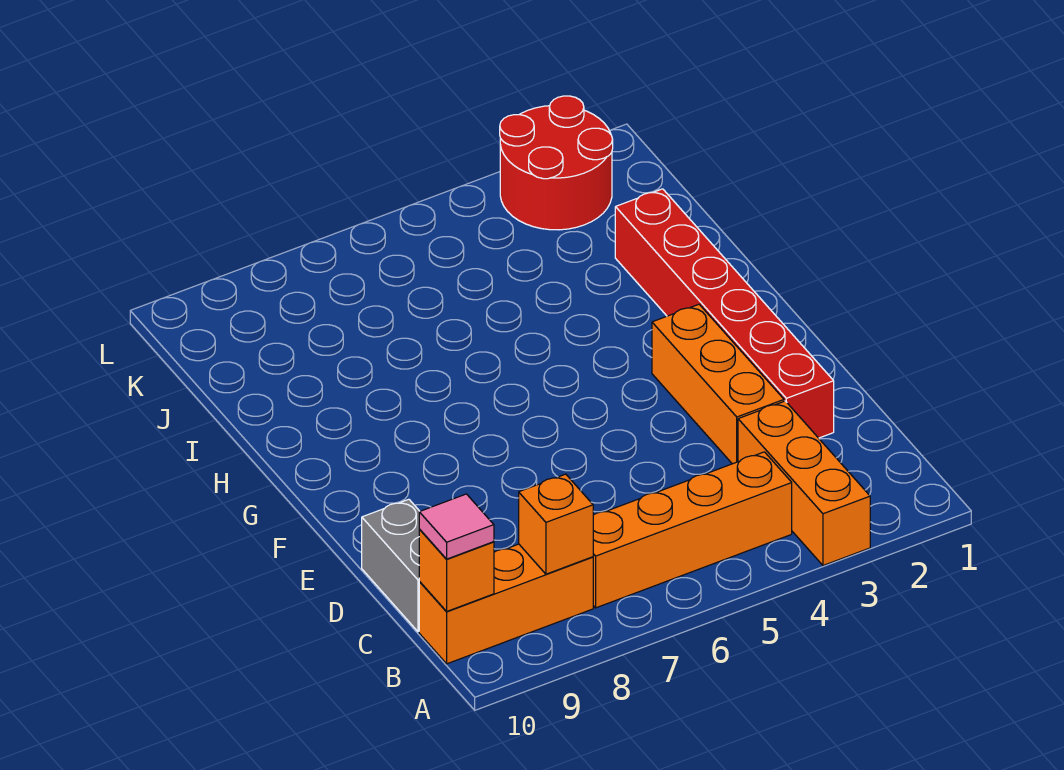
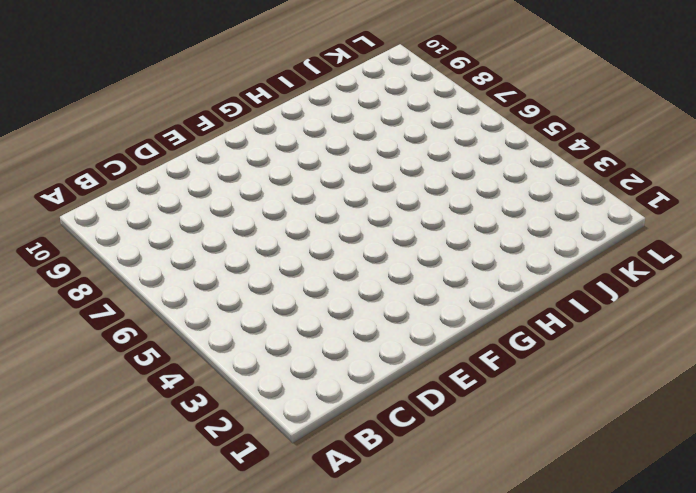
none -> orange brick A3:C3 level 1
none -> orange brick B4:B7 level 1

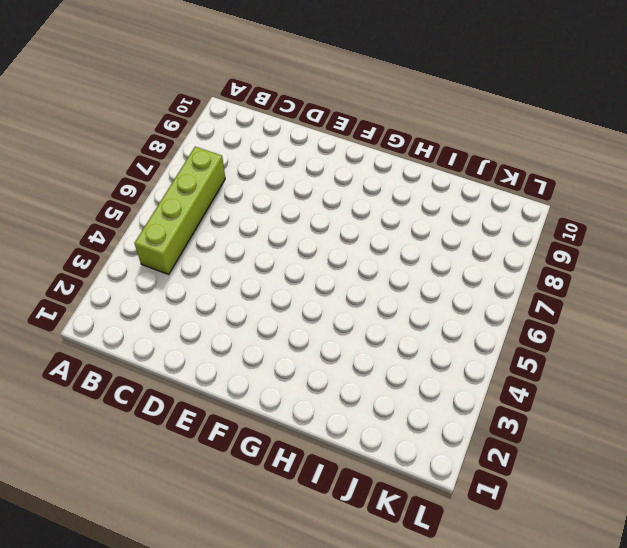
lime brick B4:B7 level 1 -> orange brick B4:B7 level 1
none -> orange brick A3:C3 level 1
none -> orange brick B8:B10 level 1

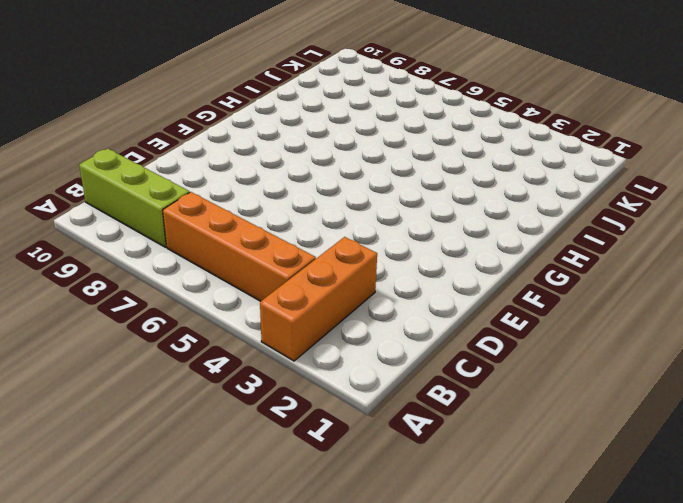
lime brick B8:B10 level 1 -> orange brick B8:B10 level 1
none -> grey brick C10:D10 level 1
none -> red brick D2:I2 level 1

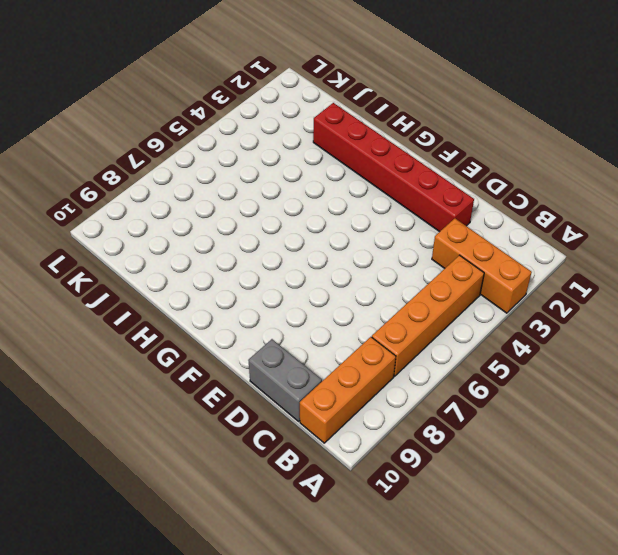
none -> orange brick D3:F3 level 1
none -> red round brick K2:L3 level 1

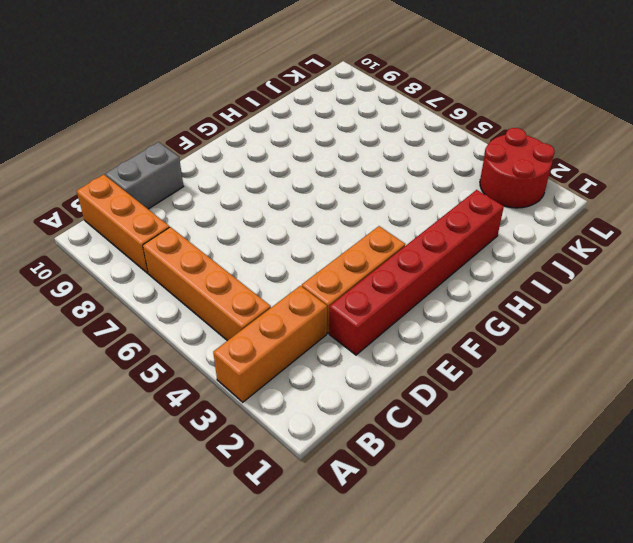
none -> orange brick B8 level 2
none -> orange brick B10 level 2

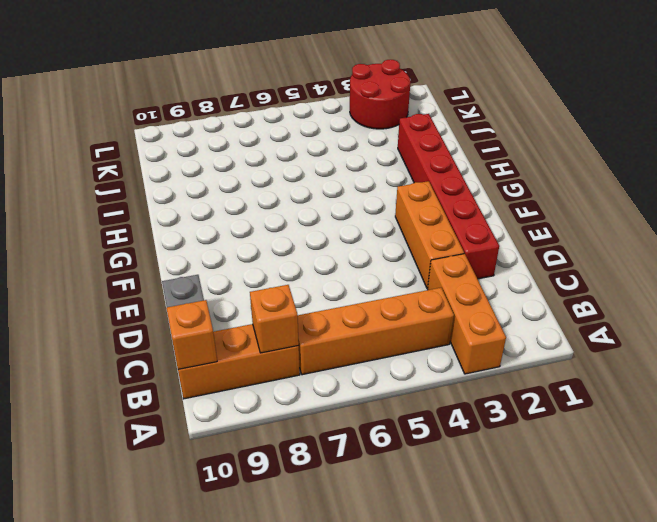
none -> pink tile B10 level 3

